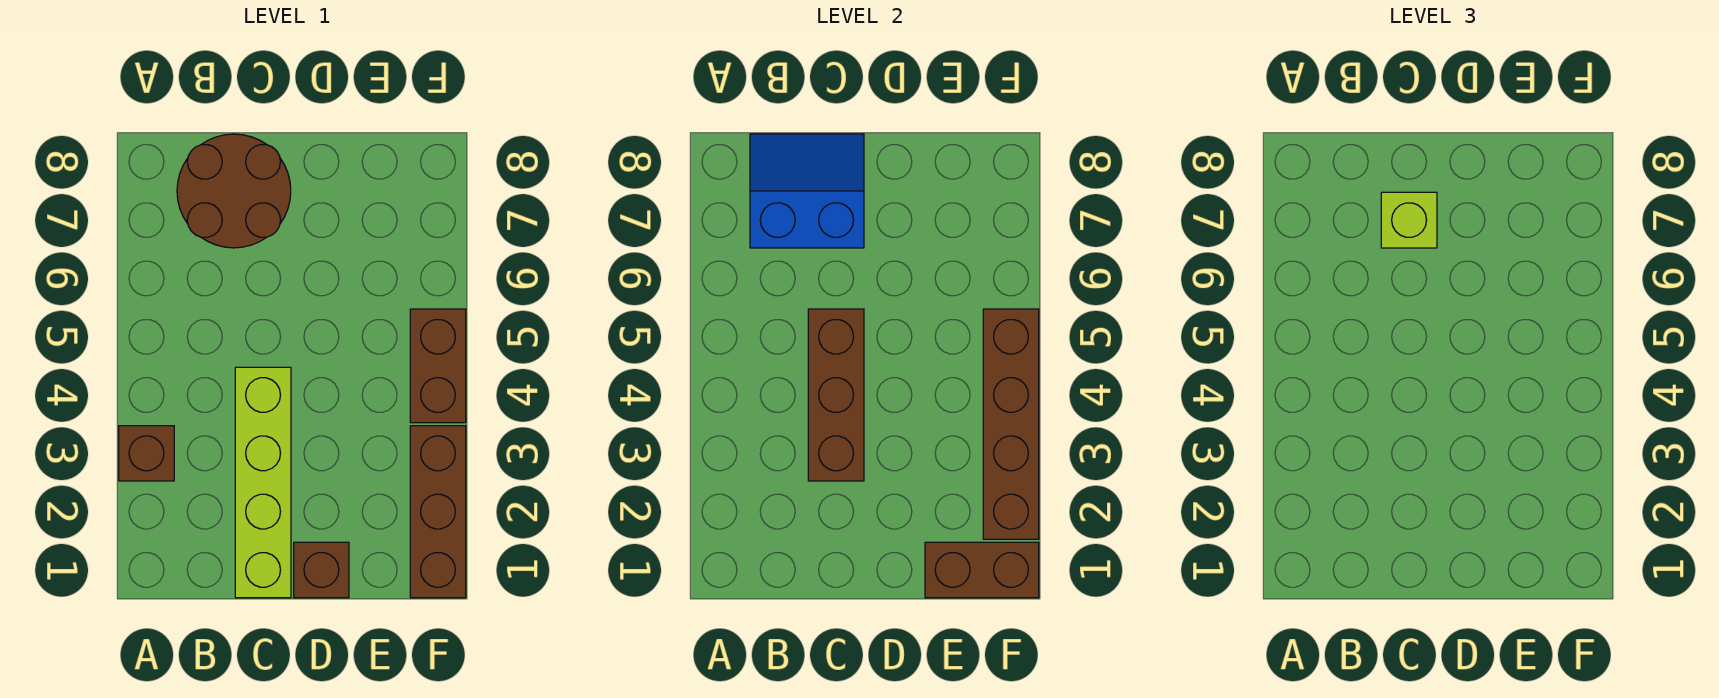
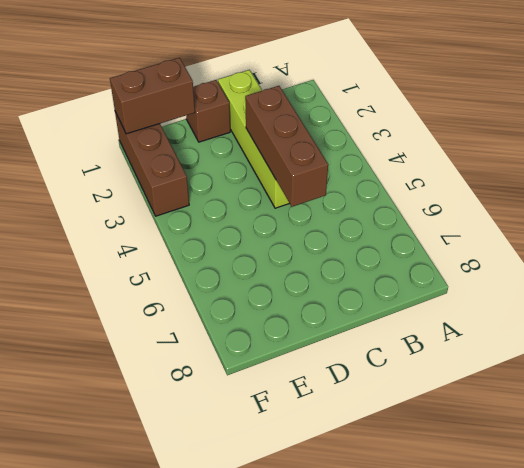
none -> brown brick A3 level 1
none -> brown round brick B7:C8 level 1

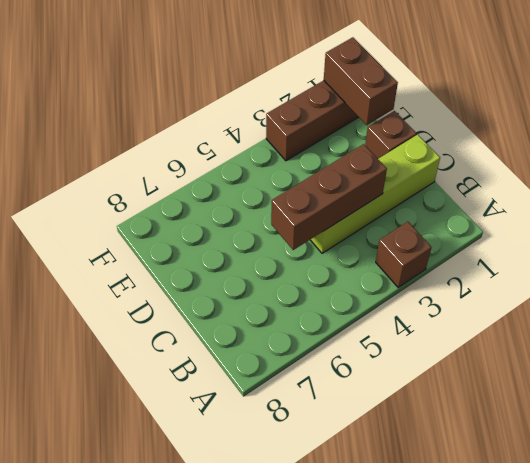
none -> brown round brick B7:C8 level 1
none -> brown brick F4:F5 level 1

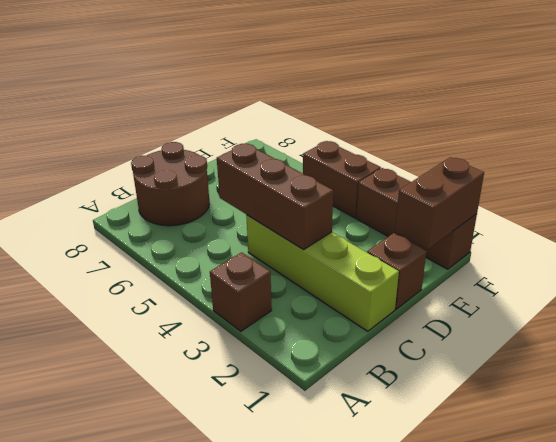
none -> blue slope B7:C8 level 2 top 7
none -> brown brick F2:F5 level 2

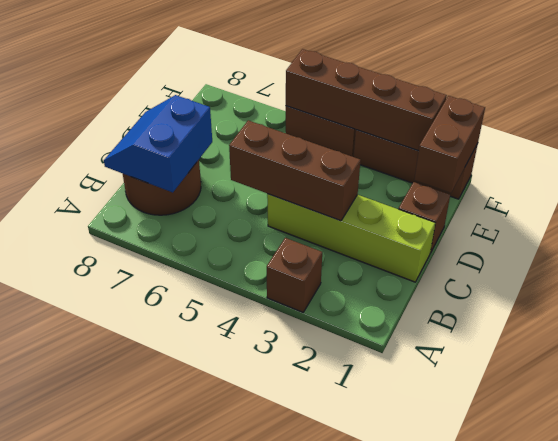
none -> lime brick C7 level 3

